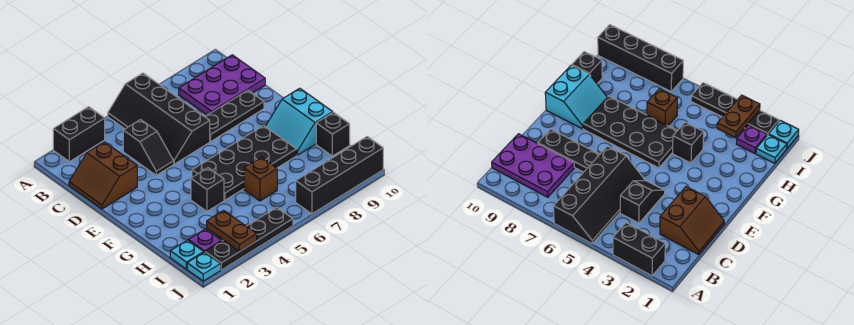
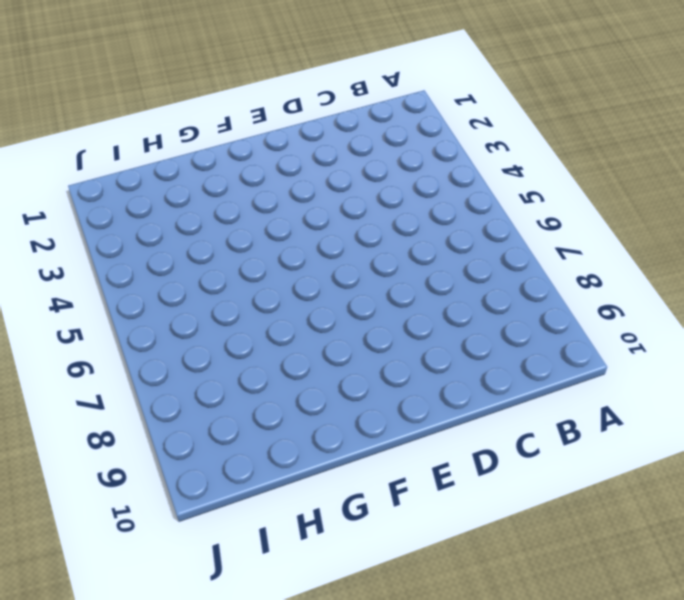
none -> black brick A2:A3 level 1
none -> black slope A5:D6 level 1 top 6
none -> purple plate B8:C10 level 1

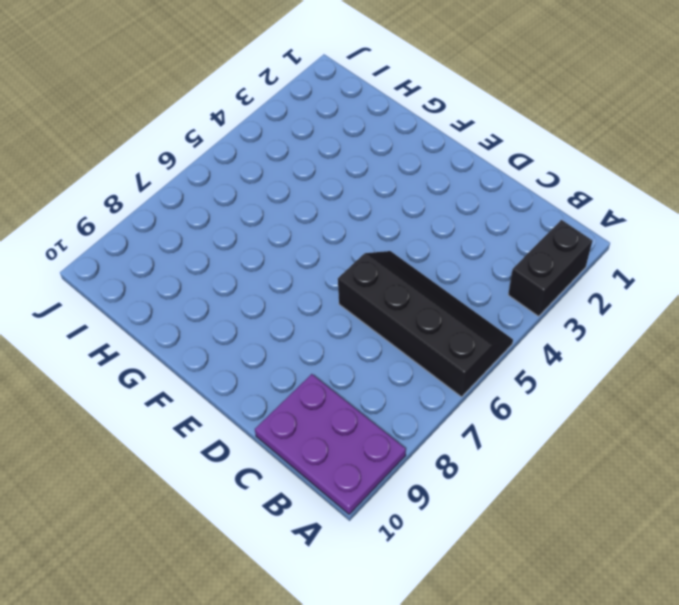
purple plate A9:C10 level 1 -> purple plate B8:C10 level 1
none -> brown slope C1:D2 level 1 top 2
none -> black slope C4:D4 level 1 top C
none -> black plate D7:D9 level 1

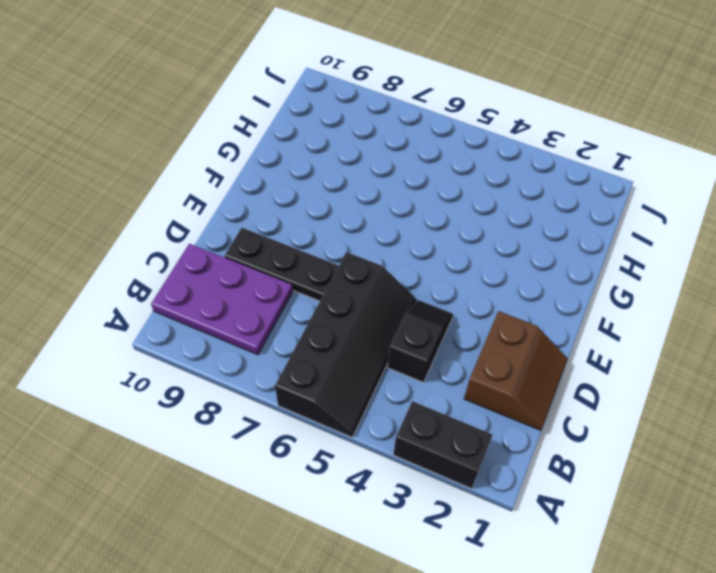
none -> black plate F5:G8 level 1
none -> cyan slope F9:G10 level 1 top 10
none -> black brick G4 level 1

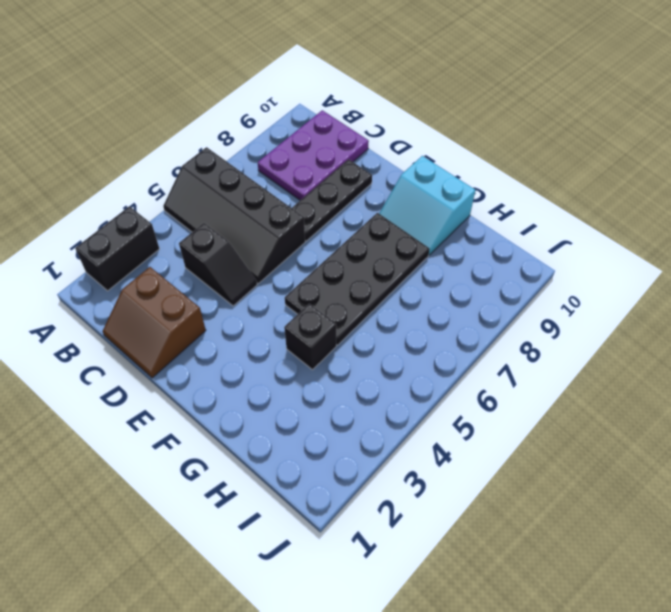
none -> brown brick H6 level 1
none -> black brick H10 level 1
none -> cyan plate I1 level 1

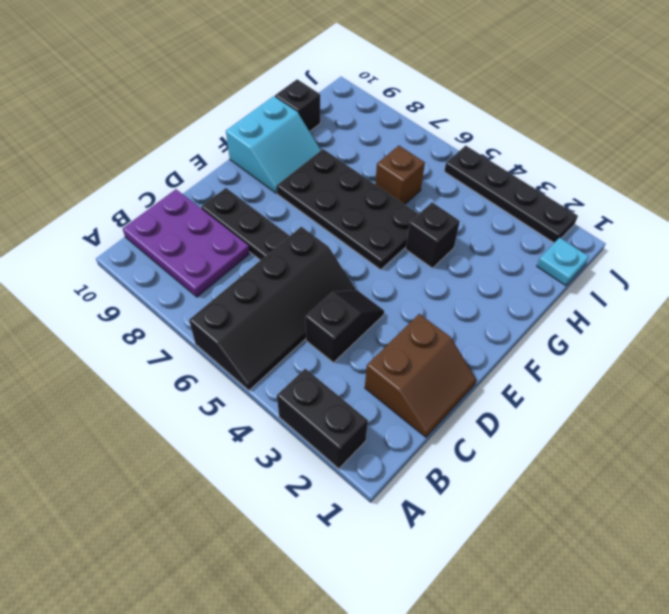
none -> purple plate I2 level 1
none -> cyan plate J1 level 1
none -> black brick J7:J10 level 1

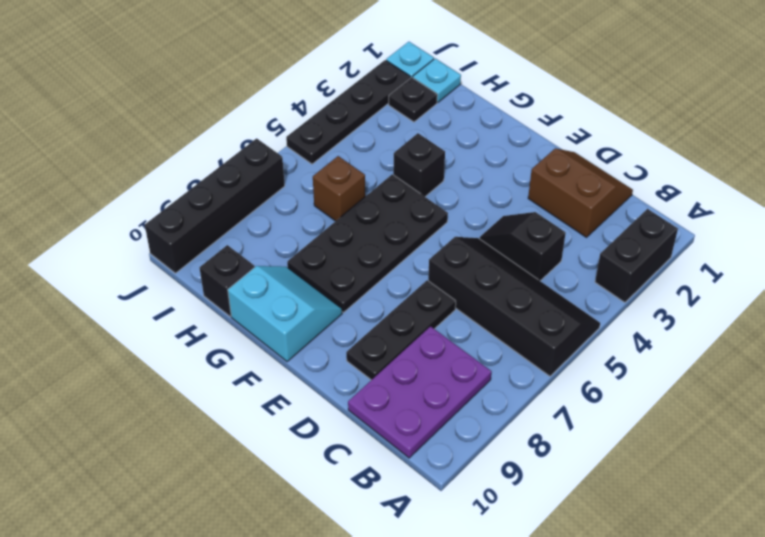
black plate I2 level 1 -> purple plate I2 level 1
none -> brown plate I3:J3 level 2

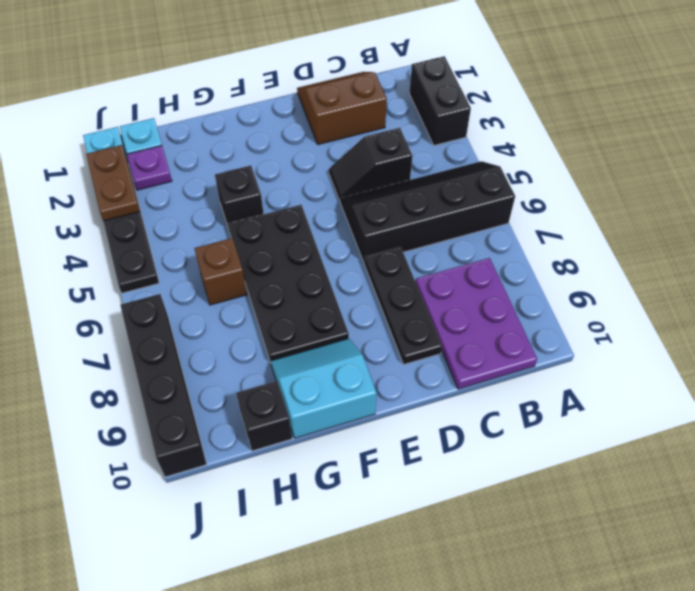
brown plate J2:J3 level 2 -> brown plate I3:J3 level 2

